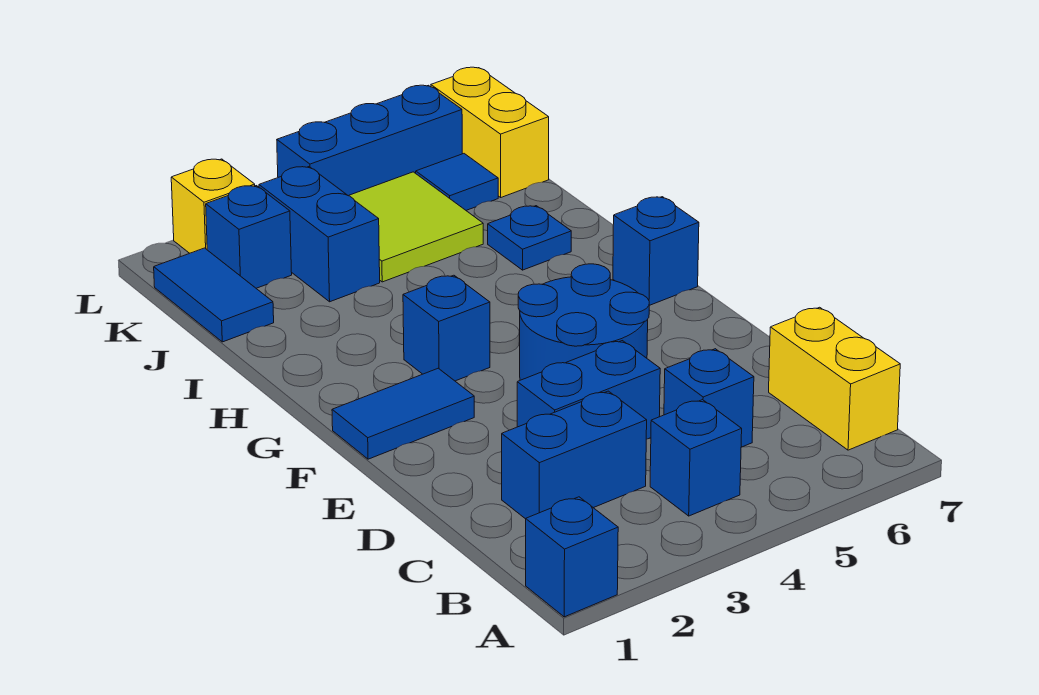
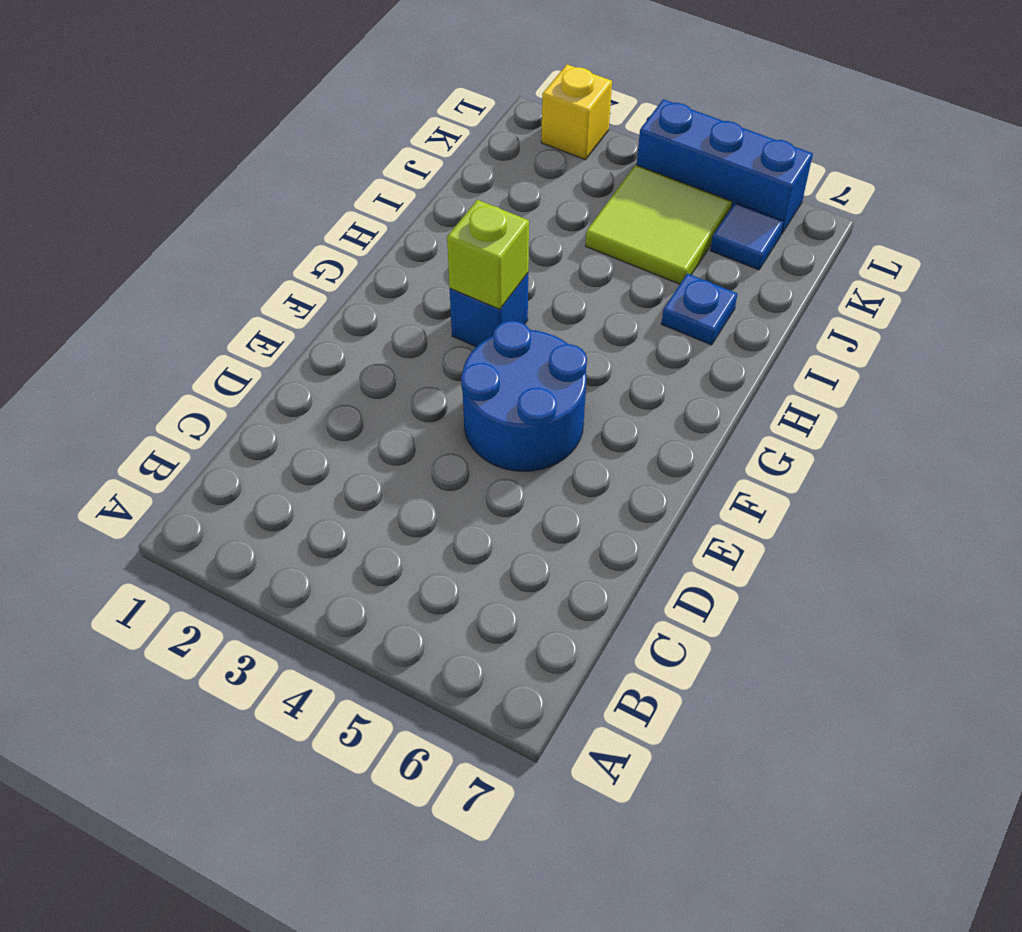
lime brick G3 level 2 -> none
none -> blue brick A1 level 1
none -> blue brick B4 level 1
none -> yellow brick B7:C7 level 1

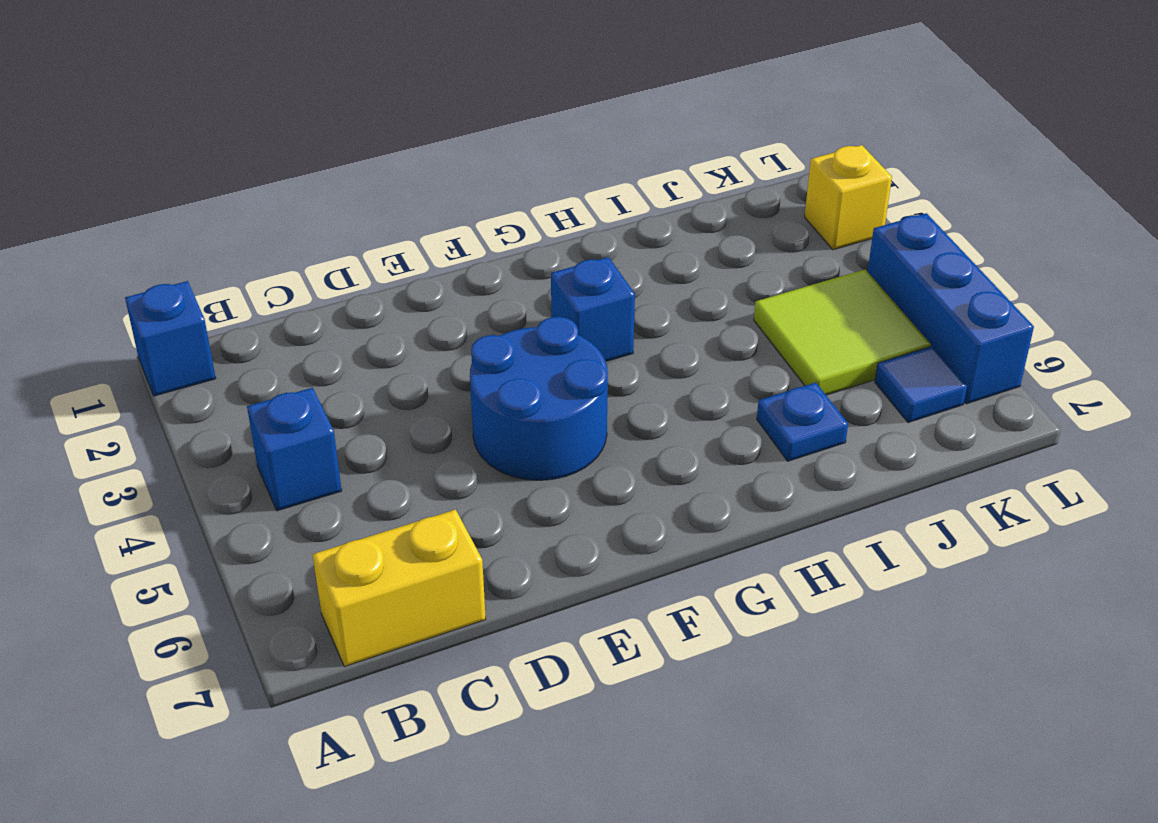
none -> blue brick C2:C3 level 1
none -> blue brick C5 level 1
none -> blue brick D3:D4 level 1

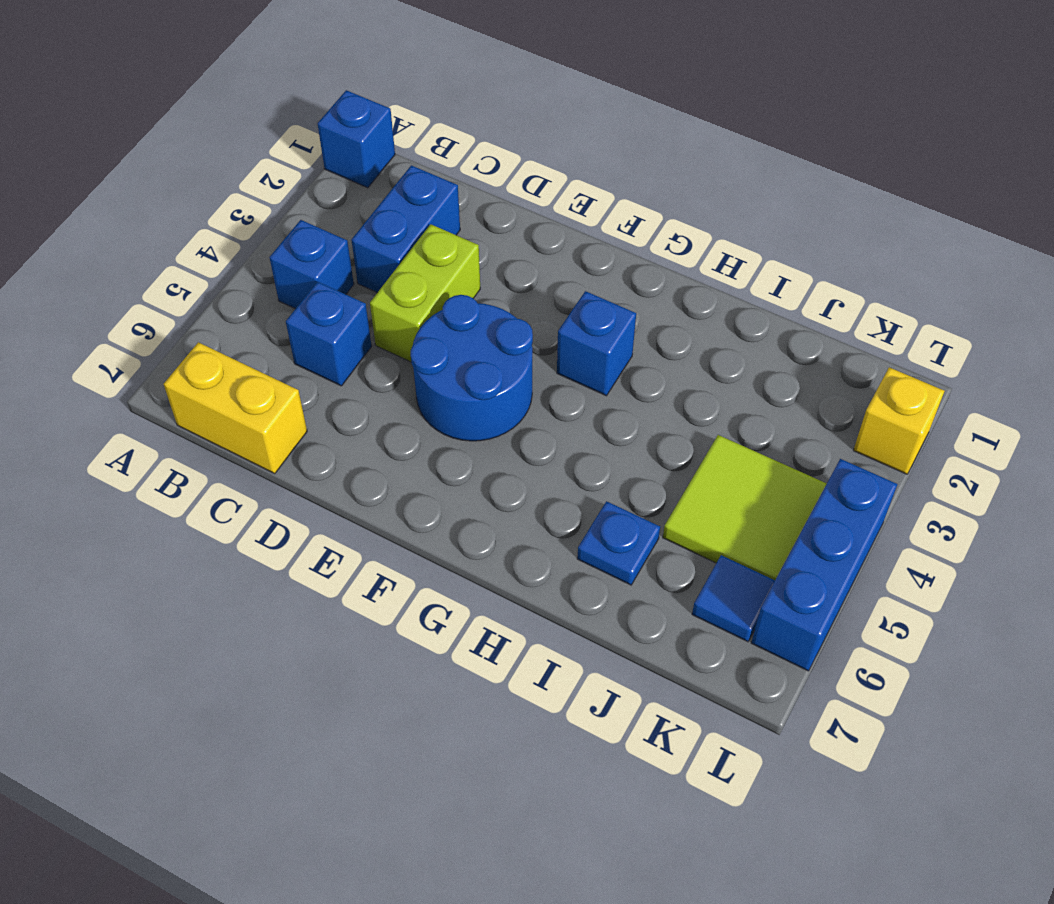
lime brick D3:D4 level 1 -> blue brick D3:D4 level 1
none -> blue tile F1:F2 level 1
none -> blue brick G7 level 1
none -> blue tile J1:K1 level 1

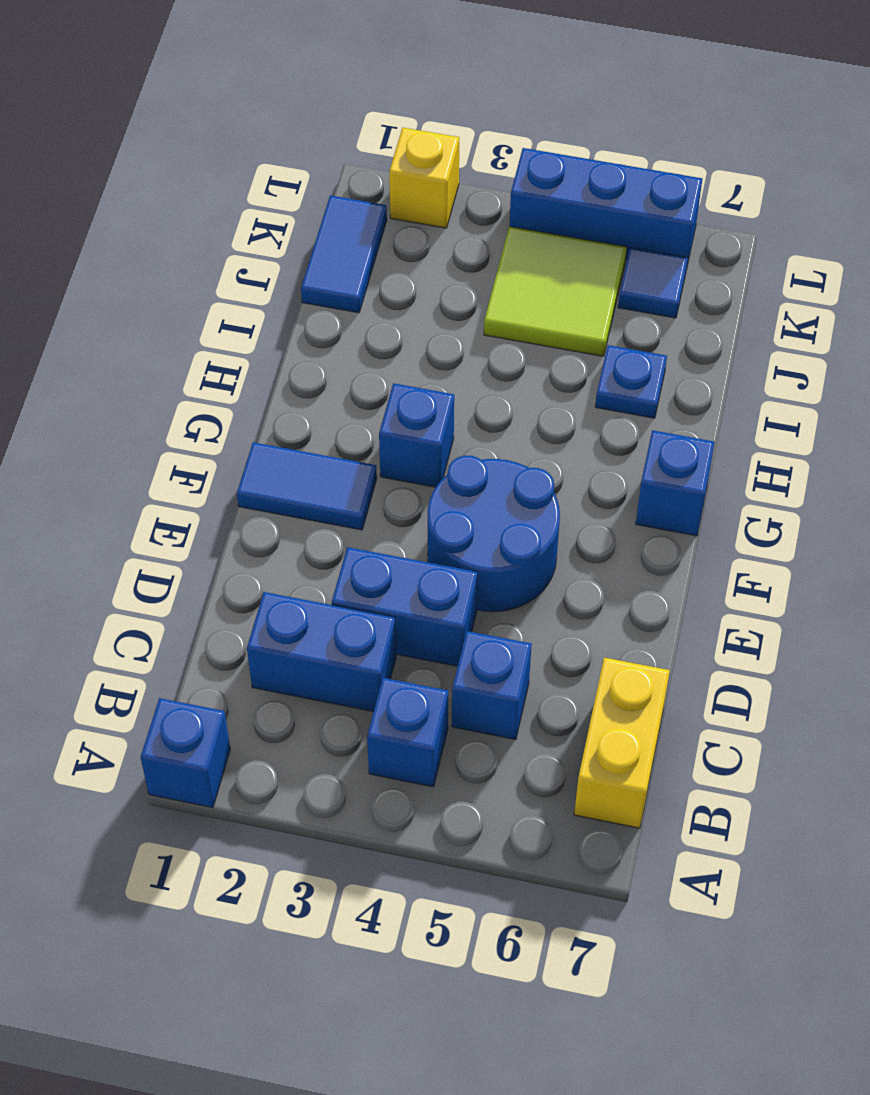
none -> blue brick J3:K3 level 1
none -> blue brick K2 level 1
none -> yellow brick K7:L7 level 1

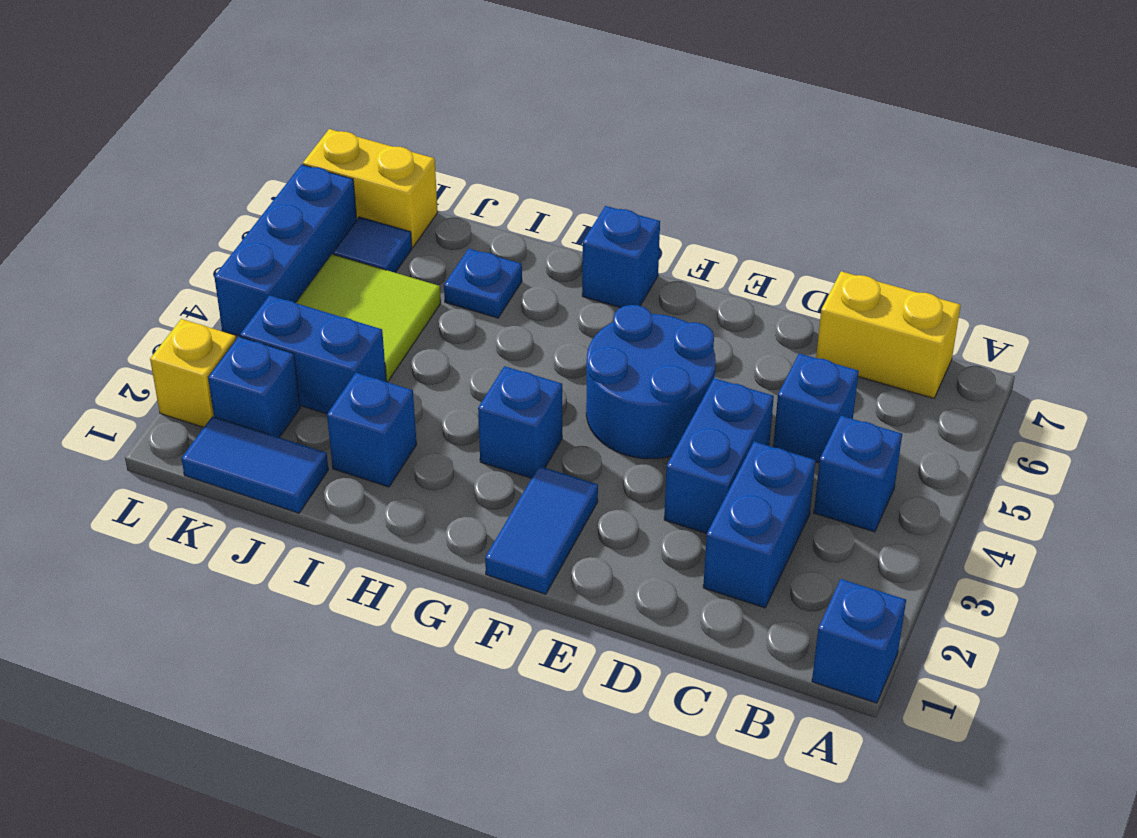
blue brick I2 level 1 -> none

